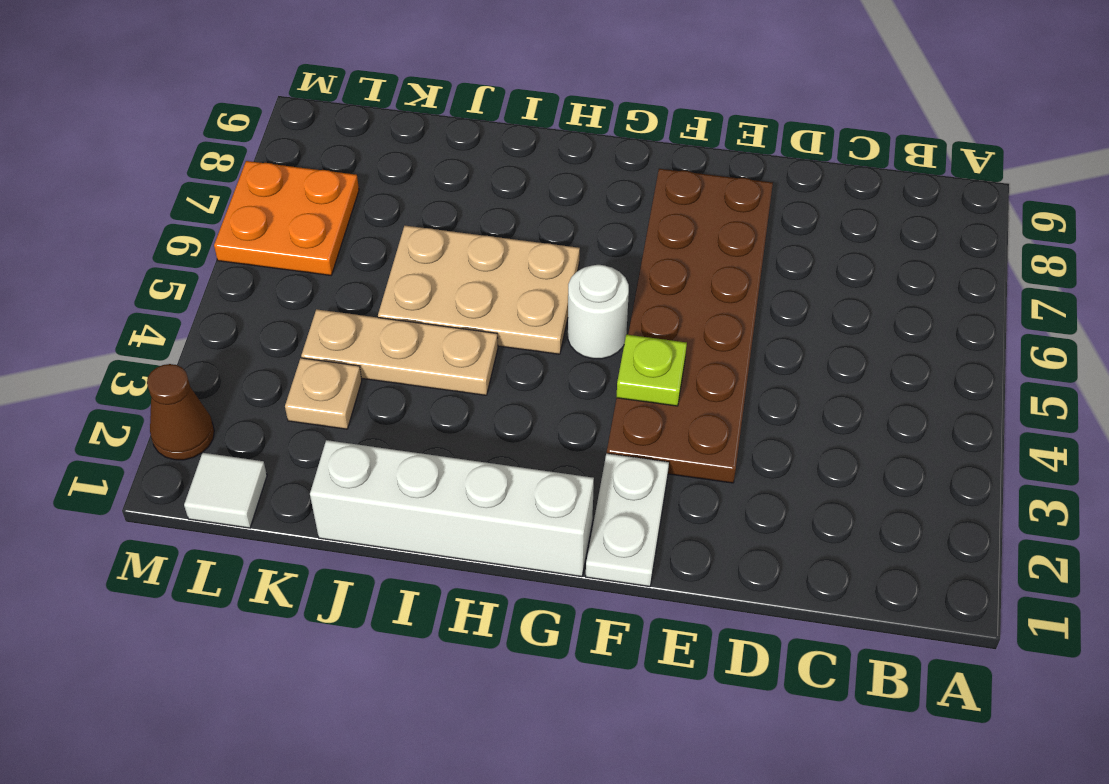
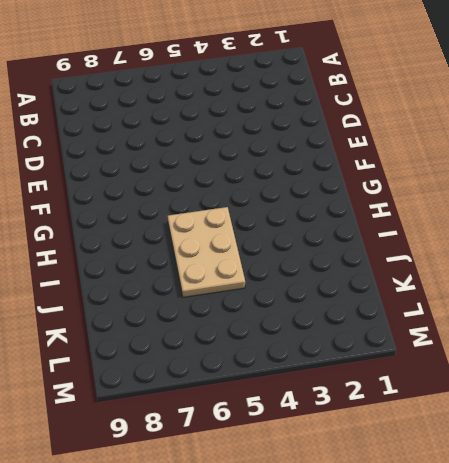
none -> brown plate E3:F8 level 1
none -> white plate F1:F2 level 1

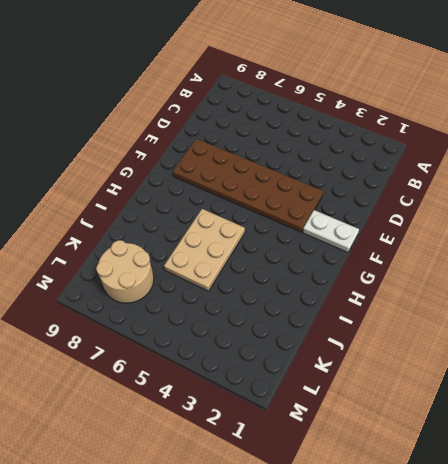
tan round brick K7:L8 level 1 -> orange plate L6:M7 level 1
none -> white brick G1:J1 level 1
none -> white round brick G5 level 1

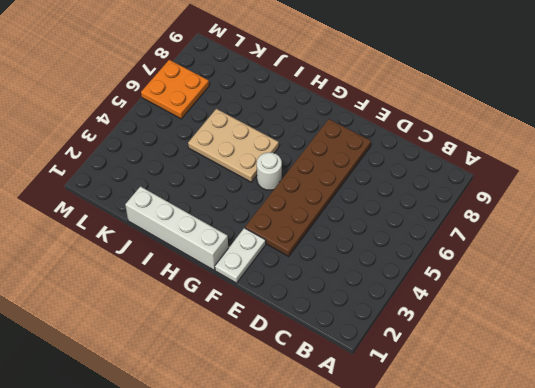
none -> tan plate I4:K4 level 1
none -> tan plate K3 level 1

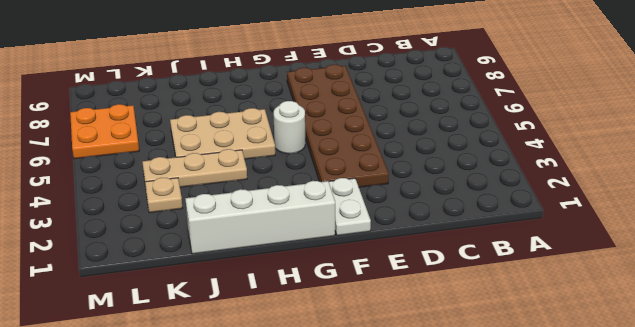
none -> white tile L1 level 1
none -> brown cone M2 level 1

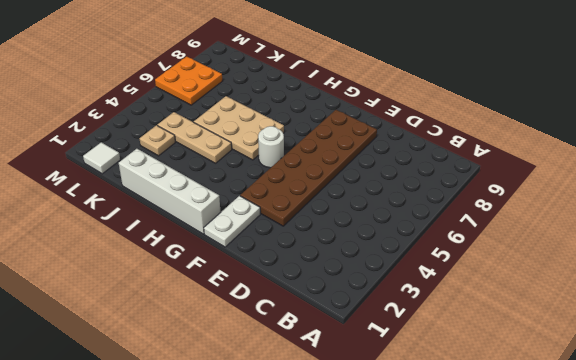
none -> brown cone M2 level 1
none -> lime plate F4 level 2

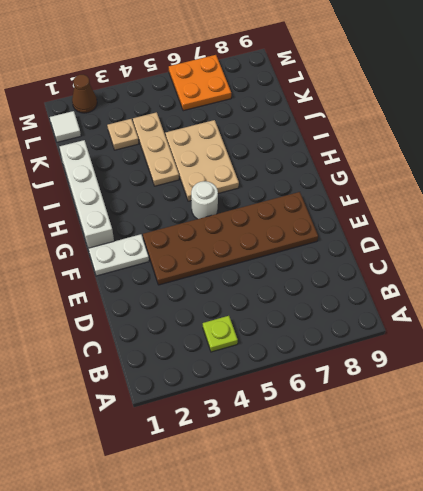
lime plate B4 level 1 -> lime plate F4 level 2

